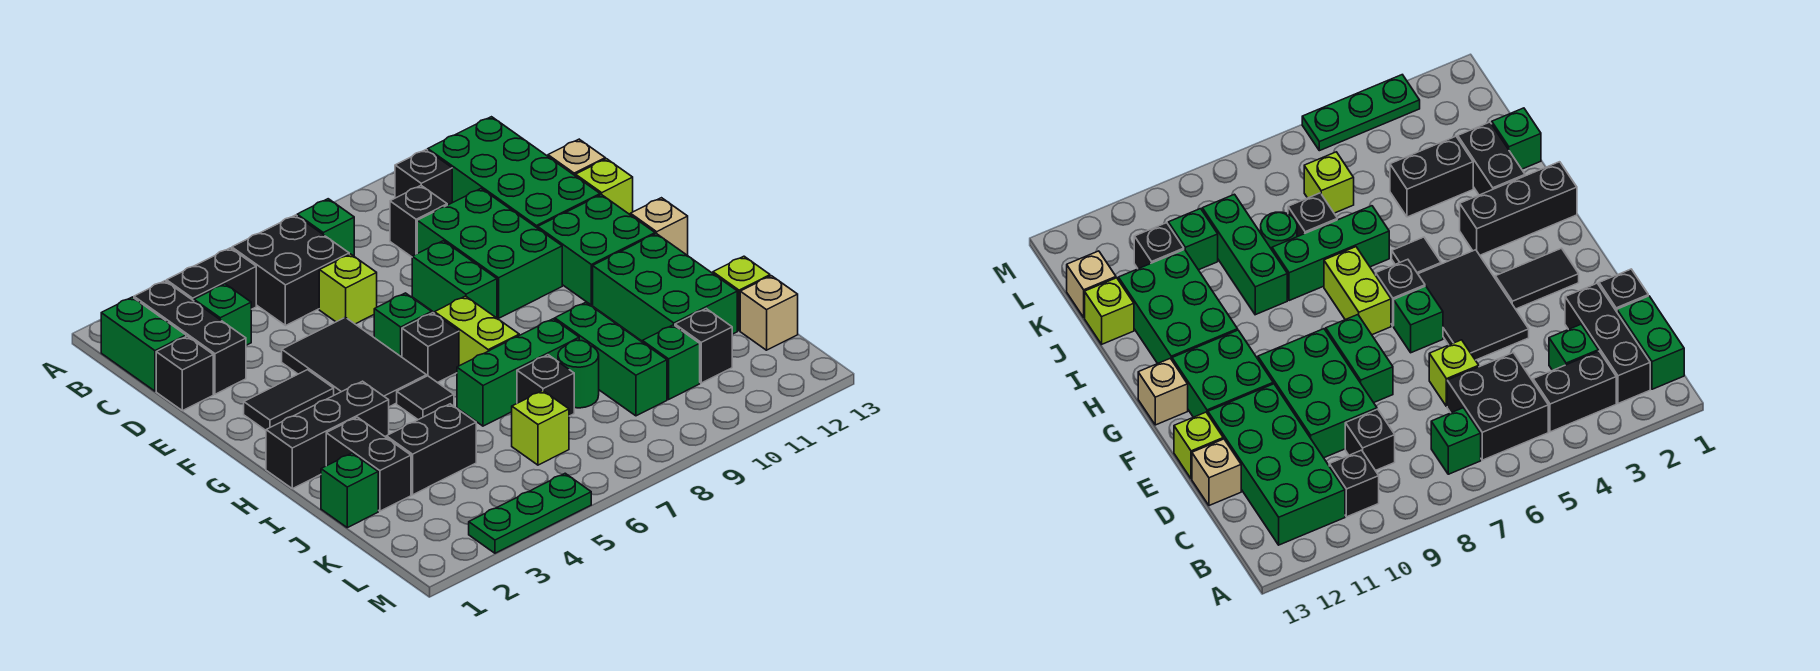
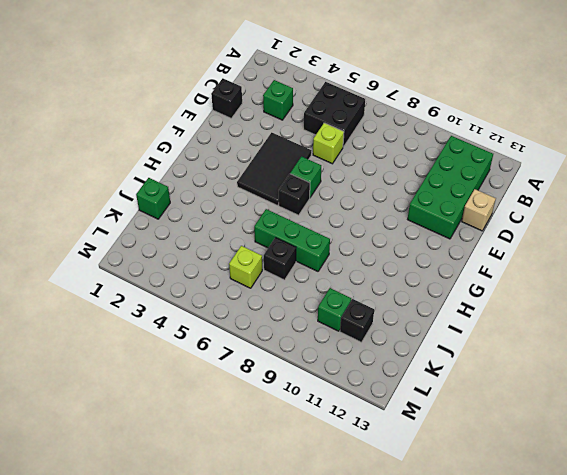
none -> green brick B1:C1 level 1
none -> black brick B2:D2 level 1
none -> black brick B3:B4 level 1
none -> green brick B7 level 1

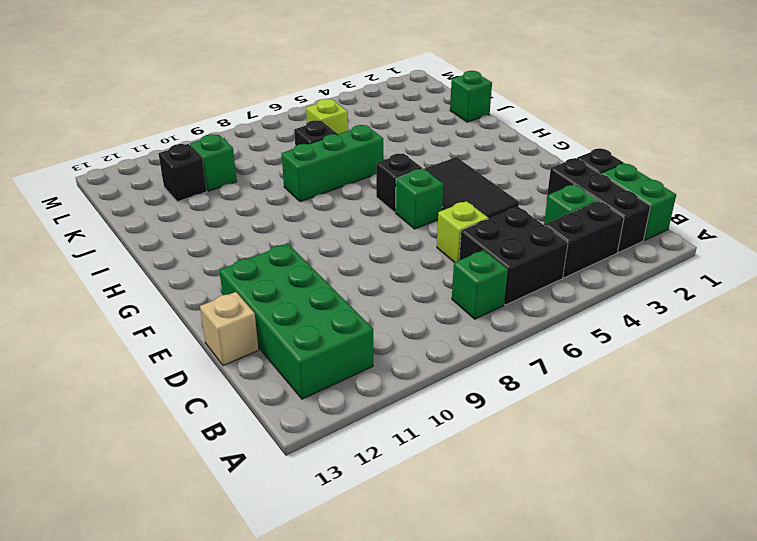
none -> black brick B10 level 1
none -> black brick C9 level 1
none -> green brick D9:F10 level 1
none -> green brick E8:F8 level 1

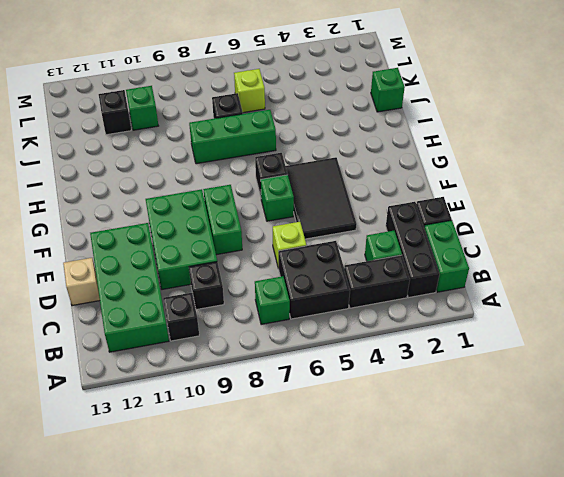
none -> lime brick E13 level 1
none -> black tile F2:F3 level 1
none -> green brick F11:G12 level 1
none -> lime brick G7:H7 level 1

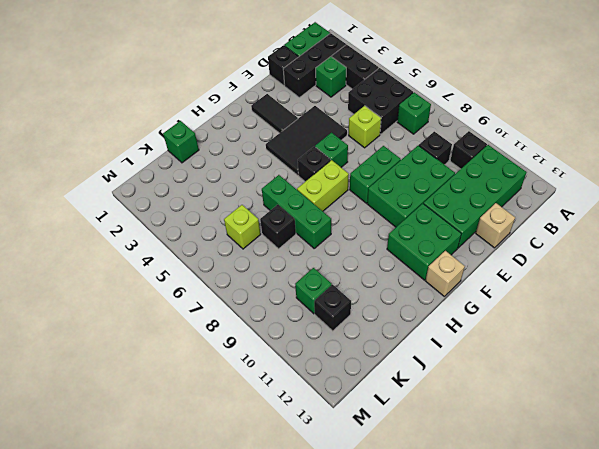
none -> lime brick E13 level 1
none -> black brick H1:H3 level 1
none -> black tile H5 level 1
none -> green brick H11:J12 level 1

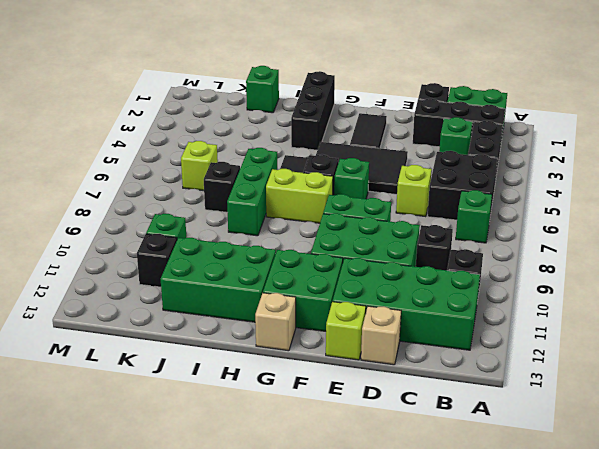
none -> black brick I2:J2 level 1
none -> green brick I9:K9 level 1
none -> black brick J3:J4 level 1
none -> green round brick J8 level 1

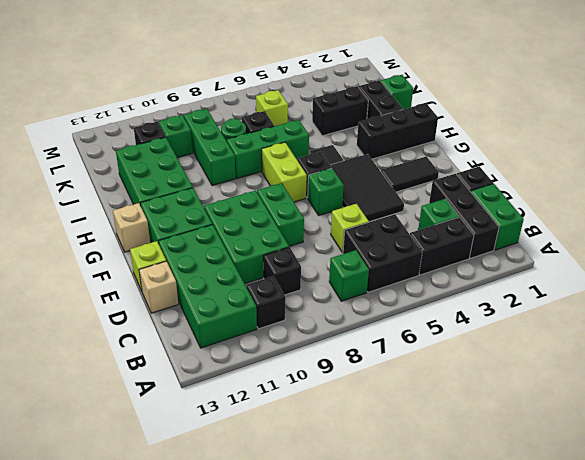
none -> lime brick J13 level 1
none -> tan brick K13 level 1
none -> green plate M3:M5 level 1

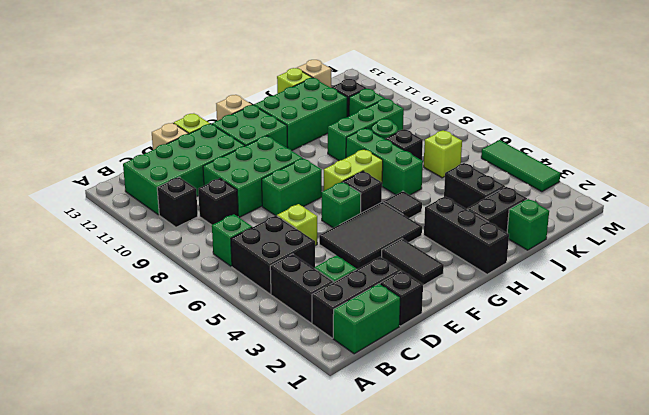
green tile M3:M5 level 1 -> green plate M3:M5 level 1

